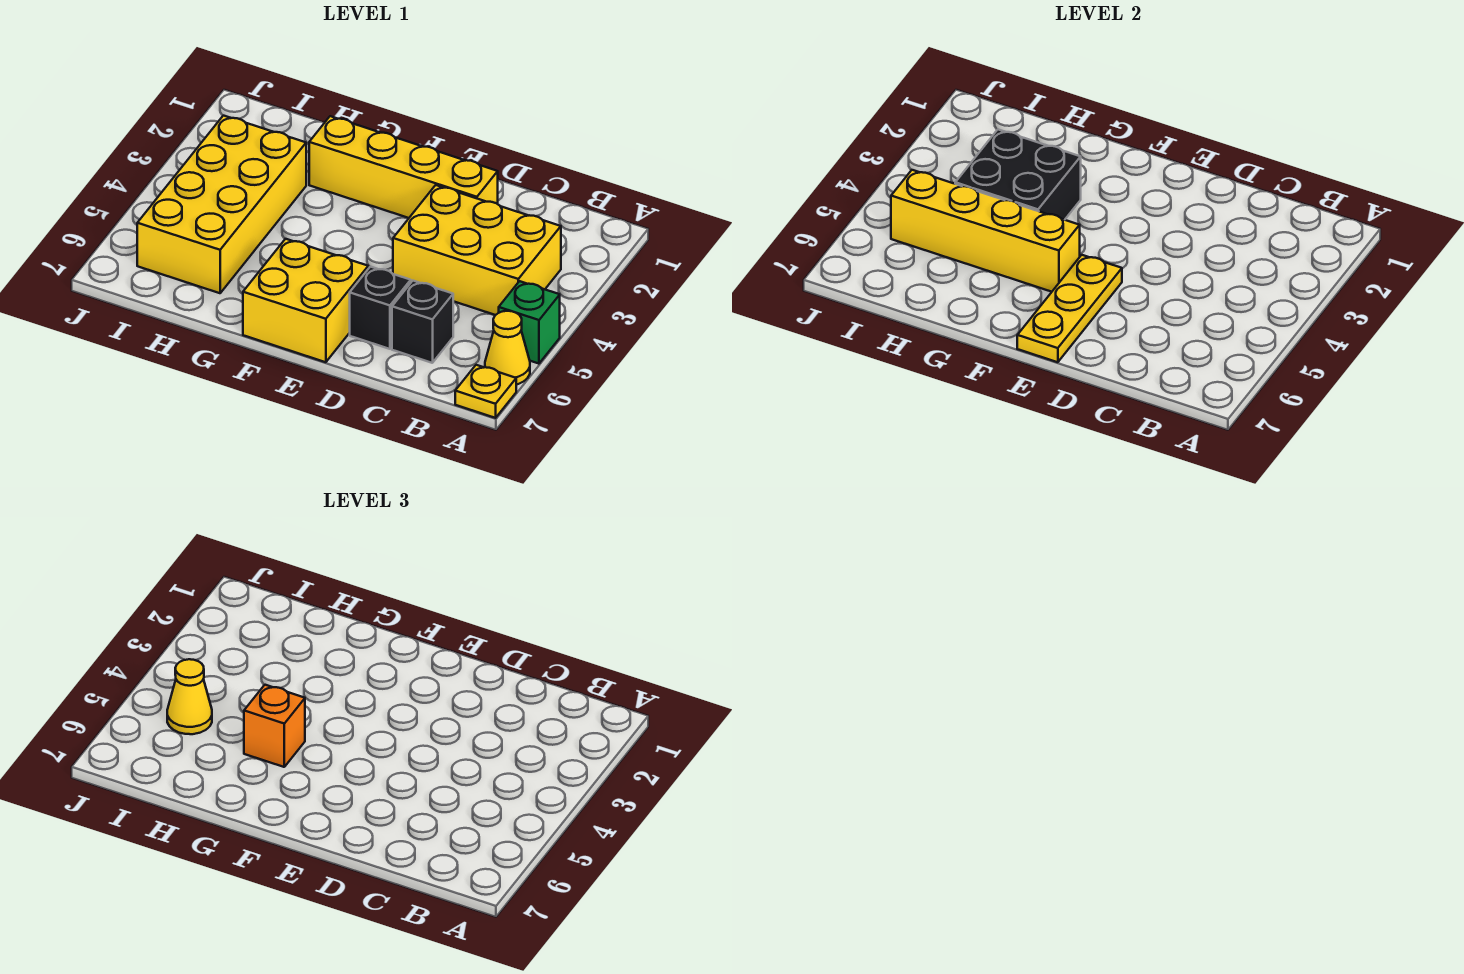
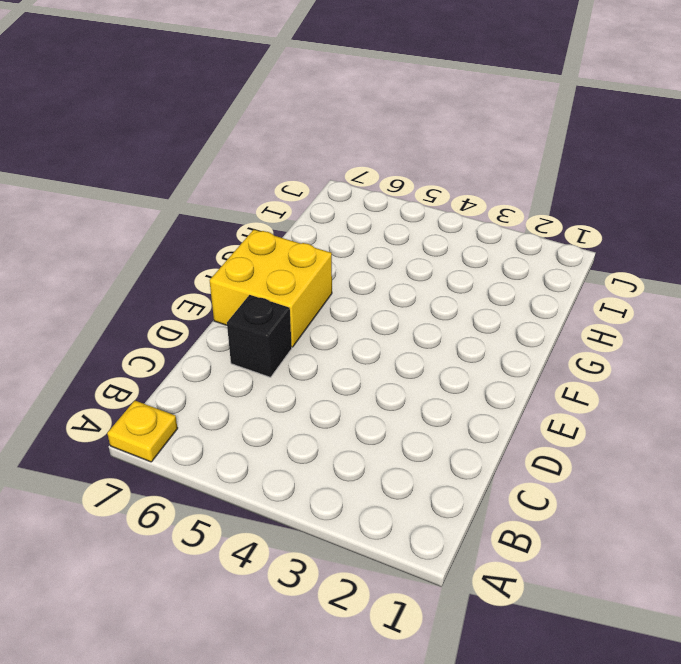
none -> green brick A5 level 1
none -> yellow cone A6 level 1
none -> yellow brick B3:D4 level 1

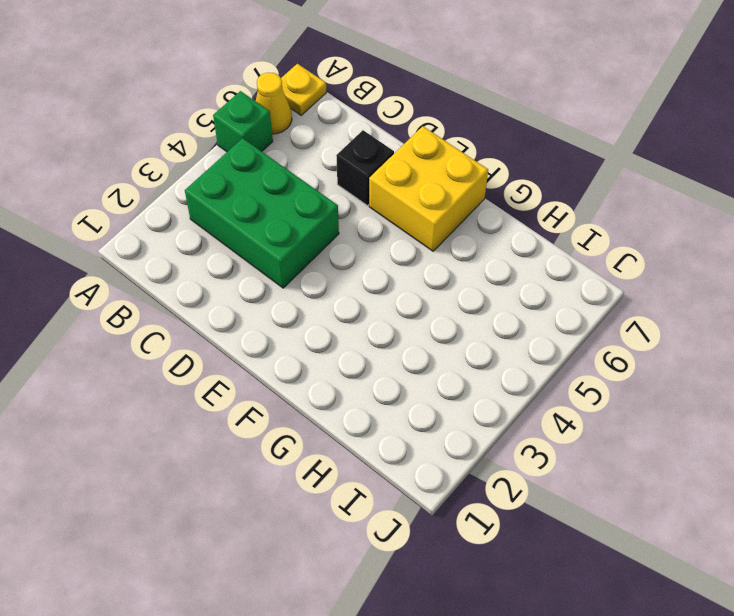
green brick B3:D4 level 1 -> yellow brick B3:D4 level 1
none -> black brick C6 level 1
none -> yellow brick D2:G2 level 1
none -> yellow brick H3:I6 level 1

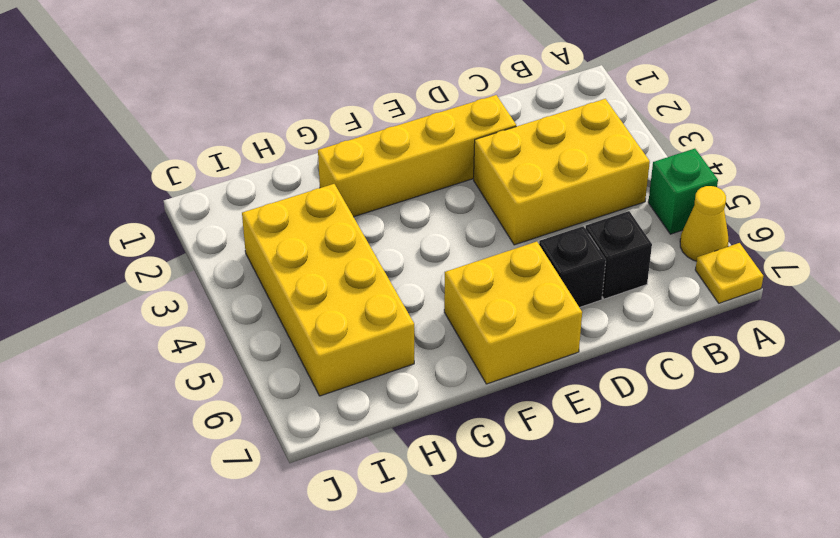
none -> yellow plate E5:E7 level 2
none -> yellow brick F5:I5 level 2
none -> black brick G3:H4 level 2

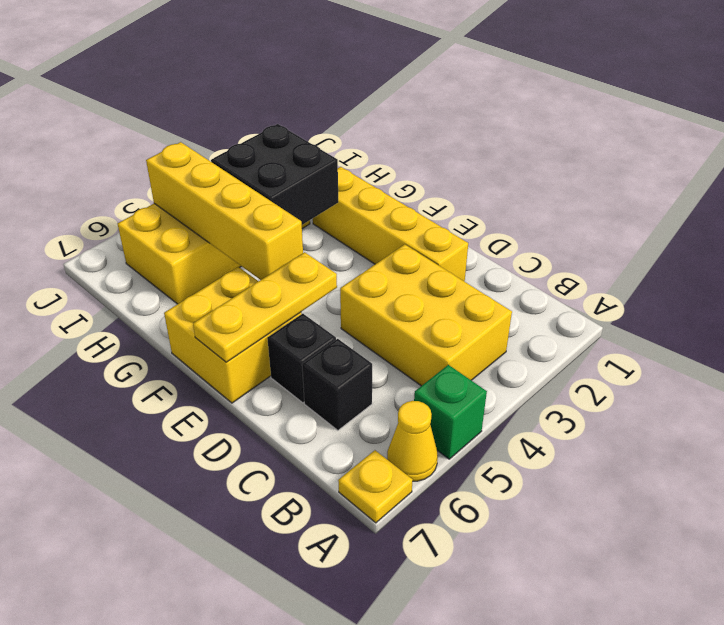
none -> orange brick G5 level 3
none -> yellow cone I5 level 3

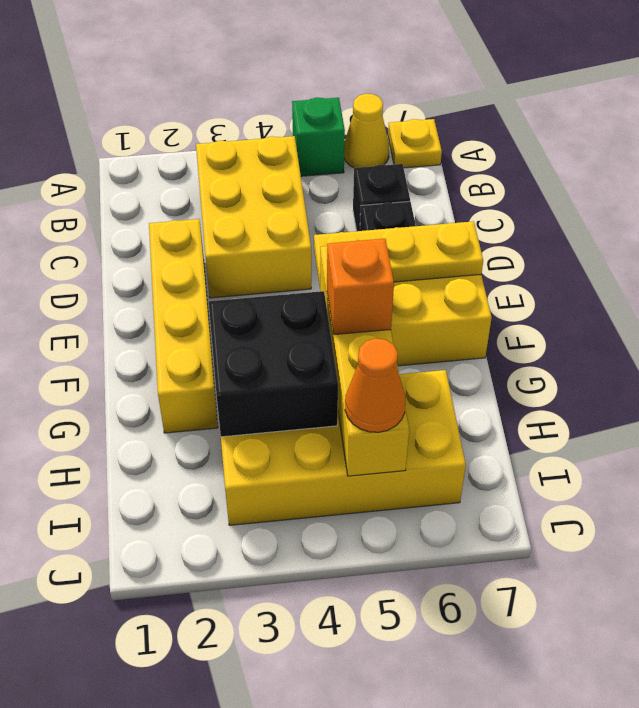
orange cone I5 level 3 -> yellow cone I5 level 3

